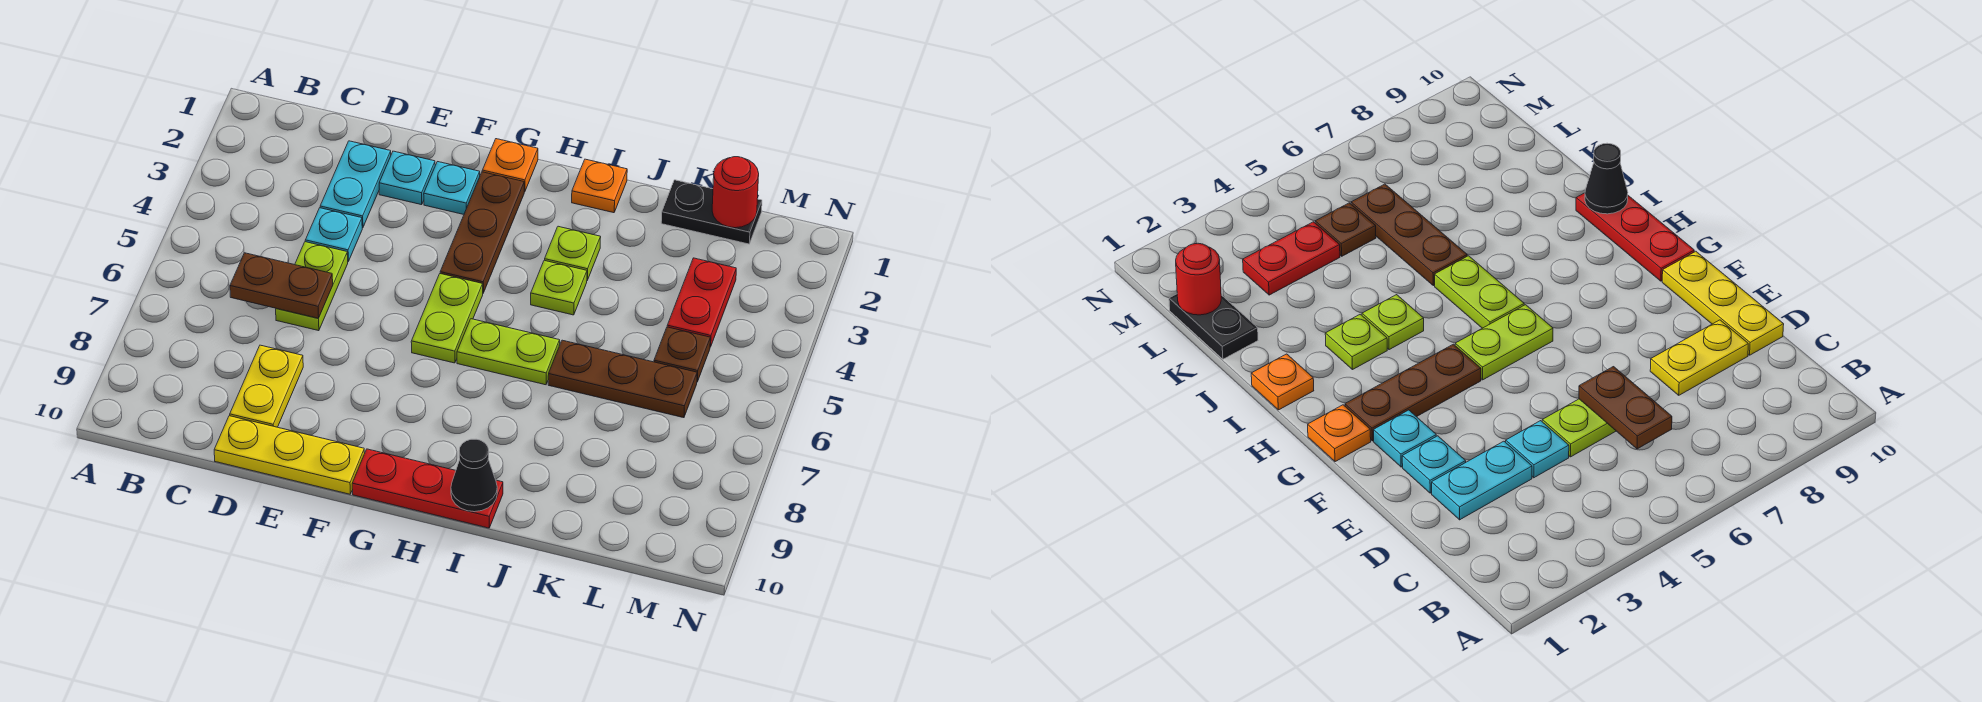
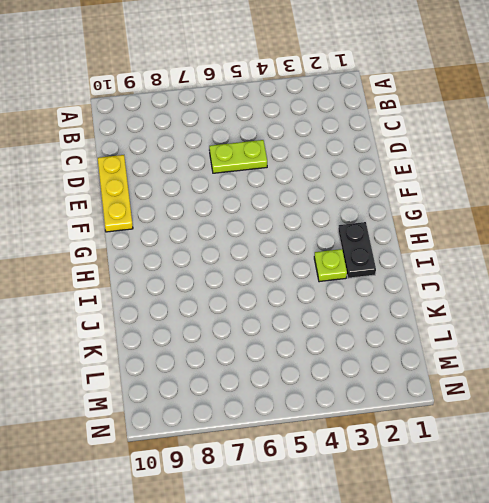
black plate H2:I2 level 1 -> black plate K1:L1 level 1
none -> cyan plate D2:D3 level 1
none -> cyan plate D4 level 1
none -> yellow plate D8:D9 level 1

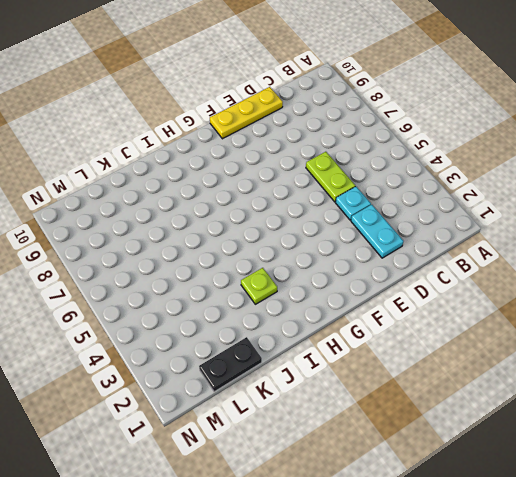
none -> yellow plate D8:D9 level 1
none -> cyan plate E2 level 1
none -> cyan plate F2 level 1

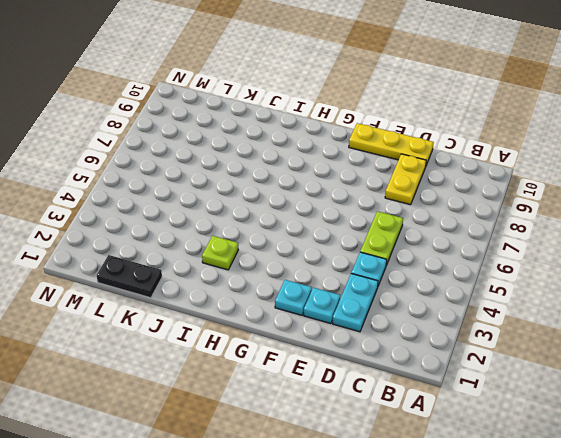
none -> orange plate G1 level 1
none -> brown plate G2:G4 level 1
none -> lime plate G5:G6 level 1

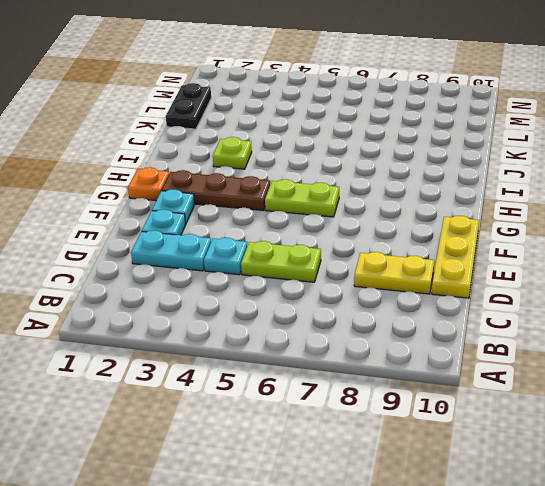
none -> red plate G10:I10 level 1
none -> lime plate H6:I6 level 1
none -> orange plate I1 level 1

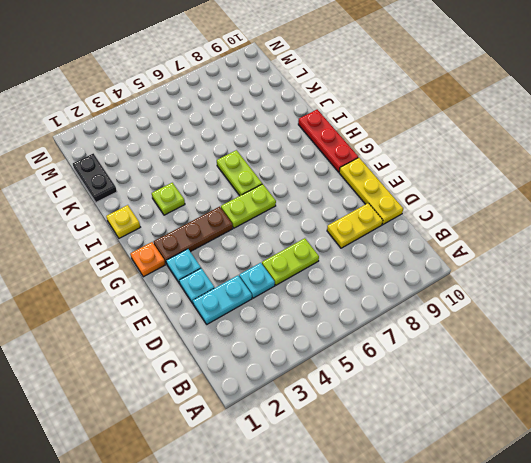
yellow plate I1 level 1 -> orange plate I1 level 1
none -> lime plate I4 level 1
none -> brown plate J6:L6 level 1
none -> red plate L3:L4 level 1

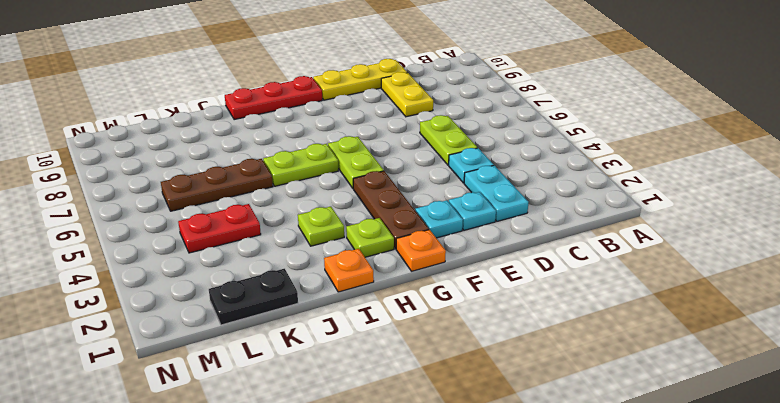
lime plate H2 level 1 -> lime plate I4 level 1
red plate K4:L4 level 1 -> red plate L3:L4 level 1
none -> brown plate L5 level 1
none -> brown plate C6:D6 level 2
none -> black cone I10 level 2

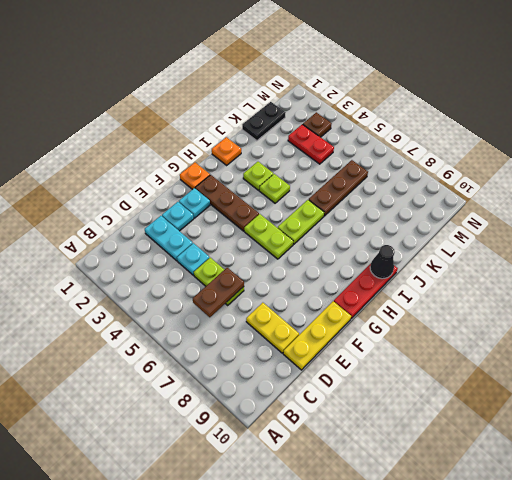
brown plate M3 level 1 -> brown plate L5 level 1
none -> red round brick L1 level 2

